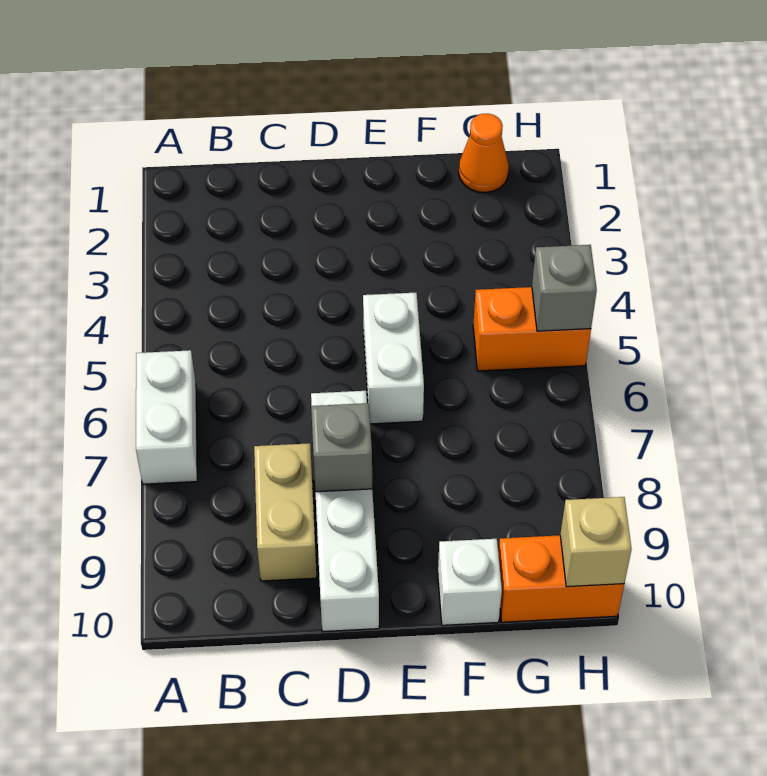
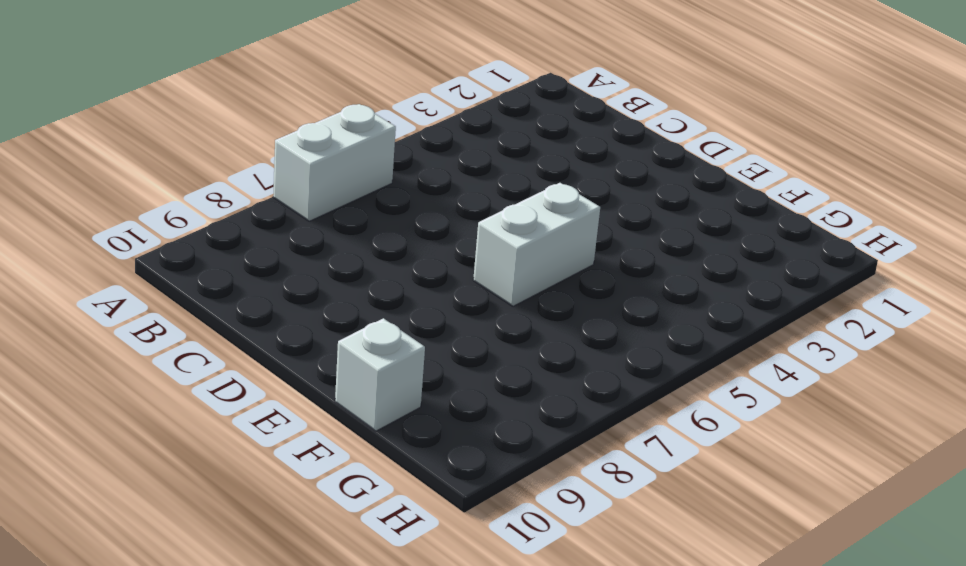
none -> tan brick C8:C9 level 1
none -> white brick D7:D10 level 1

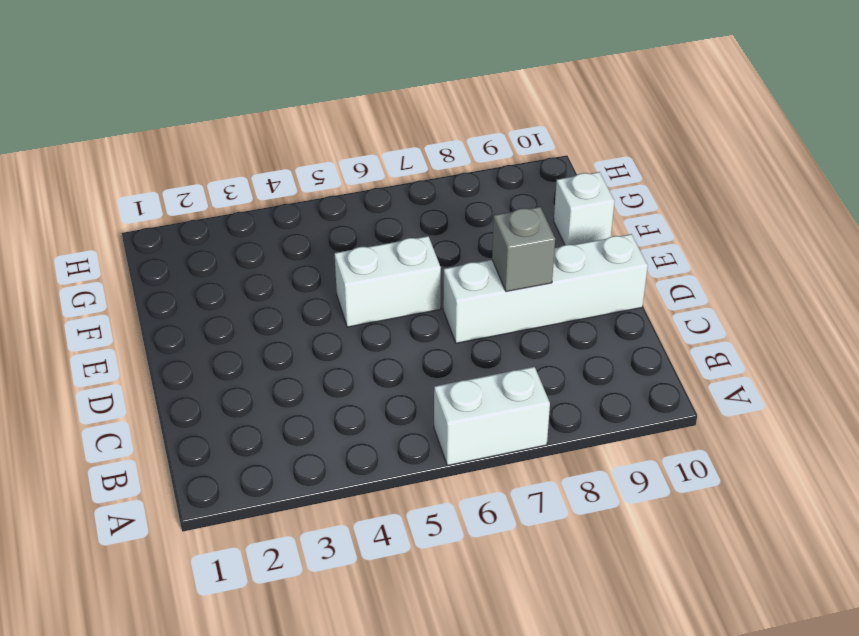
none -> tan brick C8:C9 level 1
none -> orange cone G1 level 1

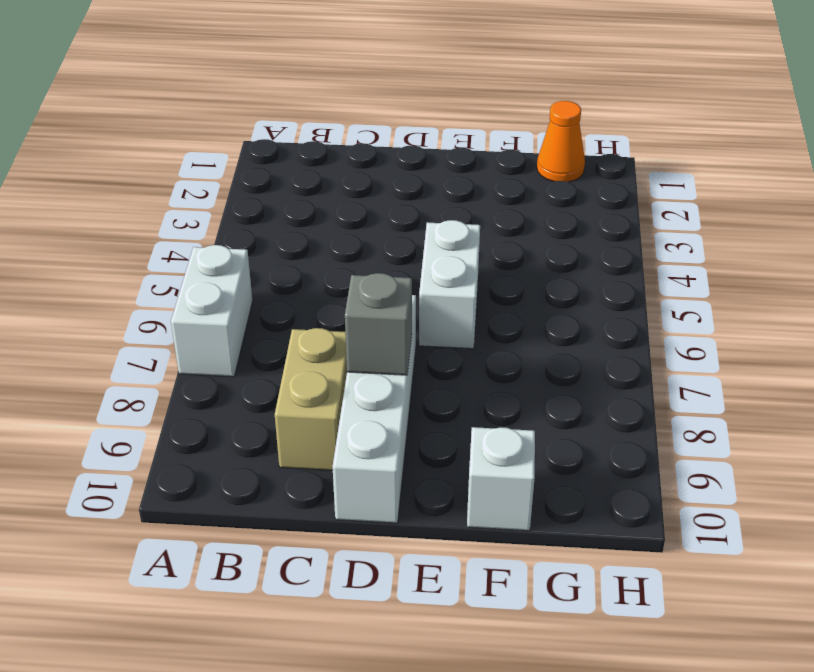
none -> orange brick G5:H5 level 1
none -> orange brick G10:H10 level 1

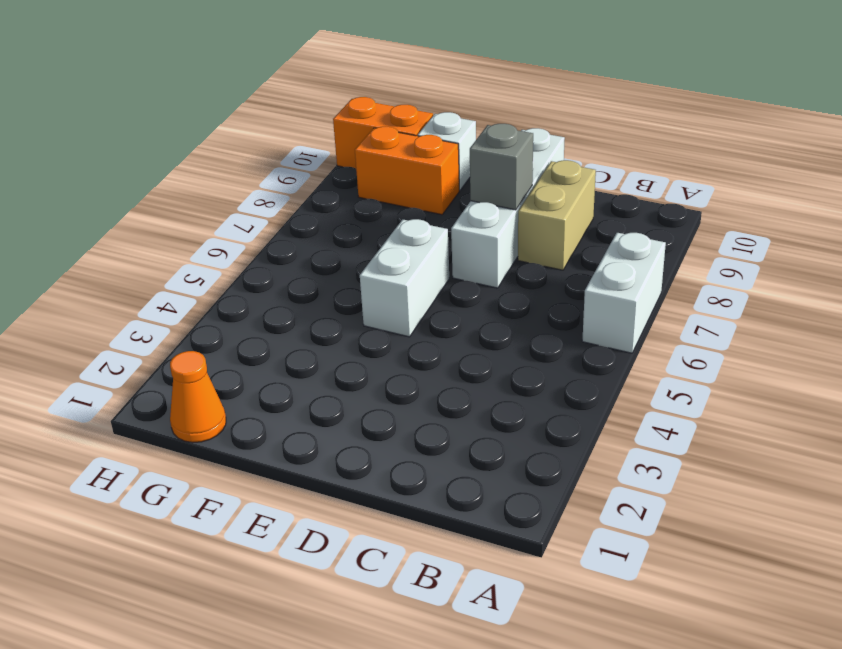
orange brick F9:G9 level 1 -> orange brick G5:H5 level 1
none -> grey brick H5 level 2
none -> tan brick H10 level 2

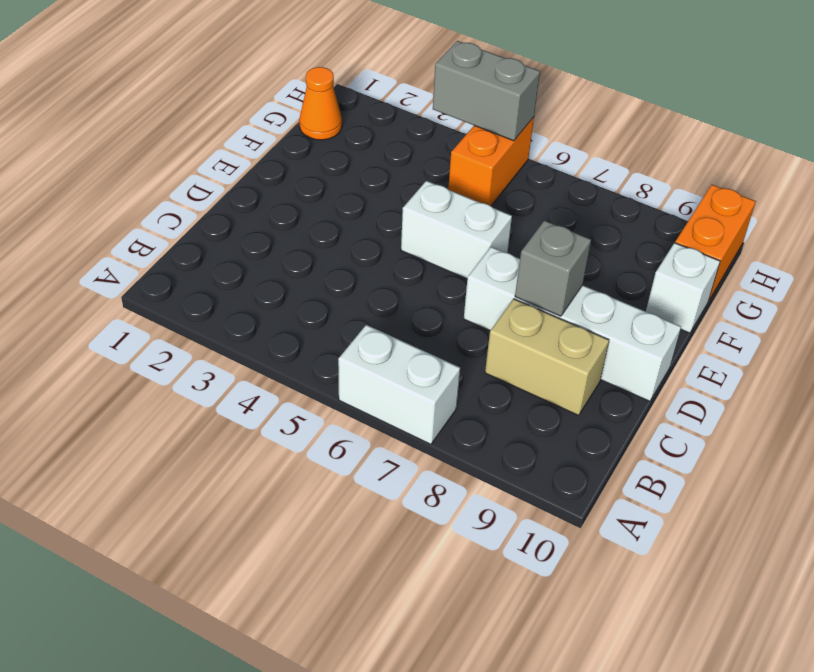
grey brick H4:H5 level 2 -> grey brick H5 level 2
none -> tan brick H10 level 2

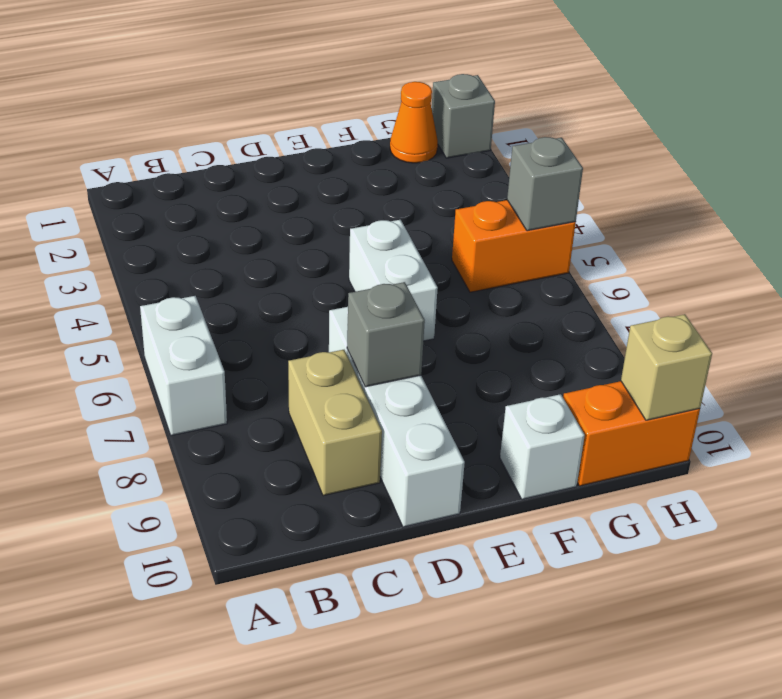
grey brick H1 level 1 -> none

